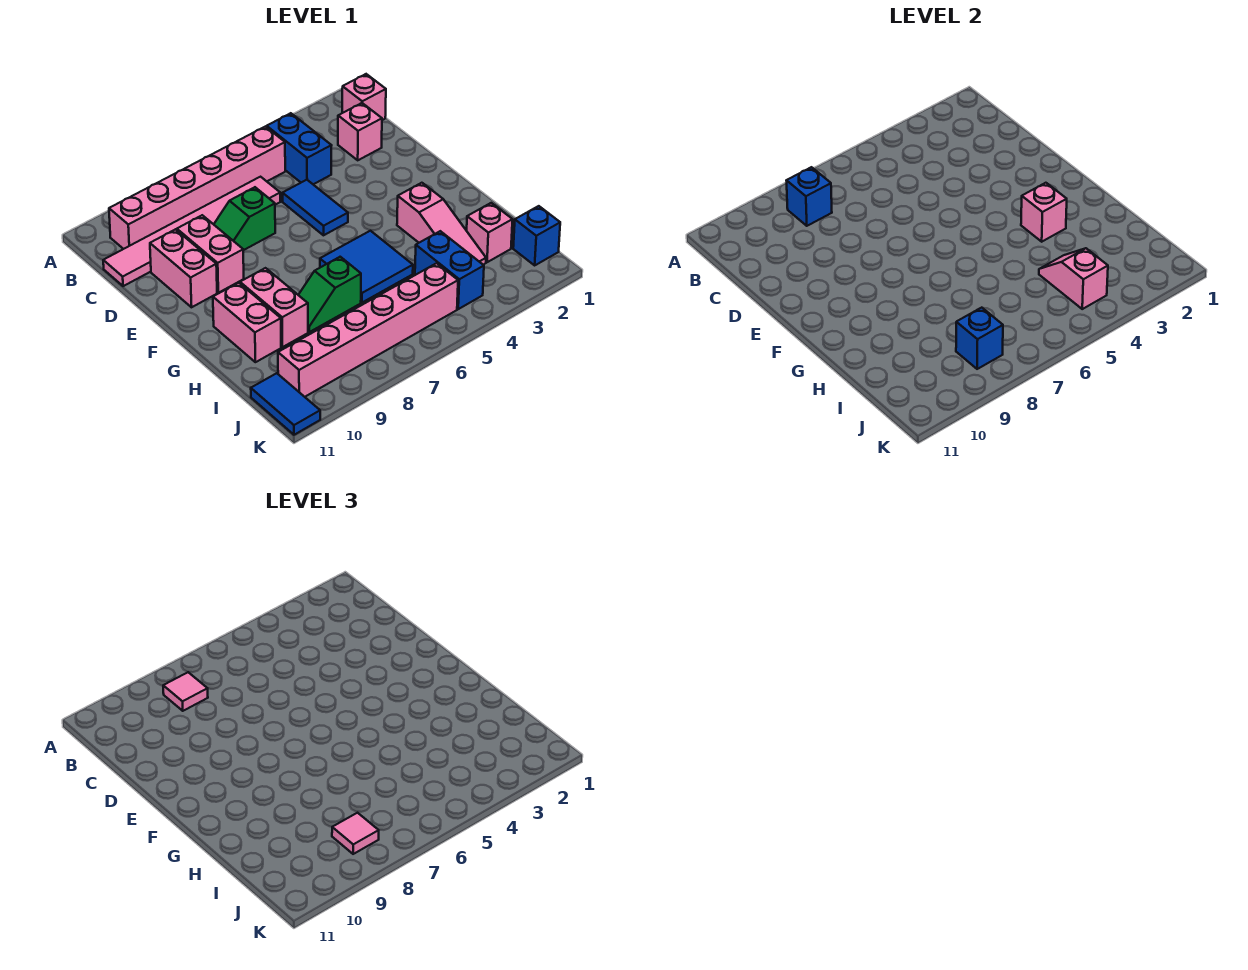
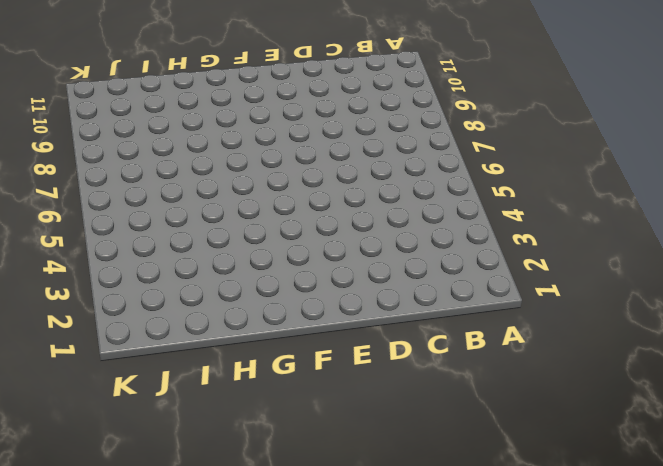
none -> pink brick B1 level 1
none -> blue brick B4:C4 level 1
none -> pink brick B5:B10 level 1

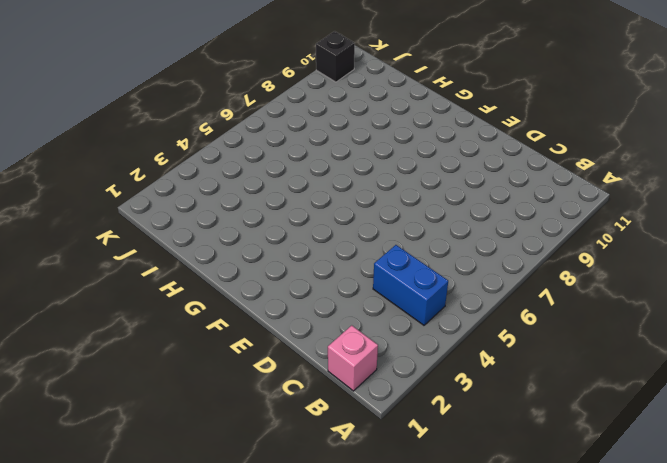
black brick K10 level 1 -> none
none -> pink brick B5:B10 level 1
none -> pink brick C2 level 1
none -> pink tile C6:C11 level 1

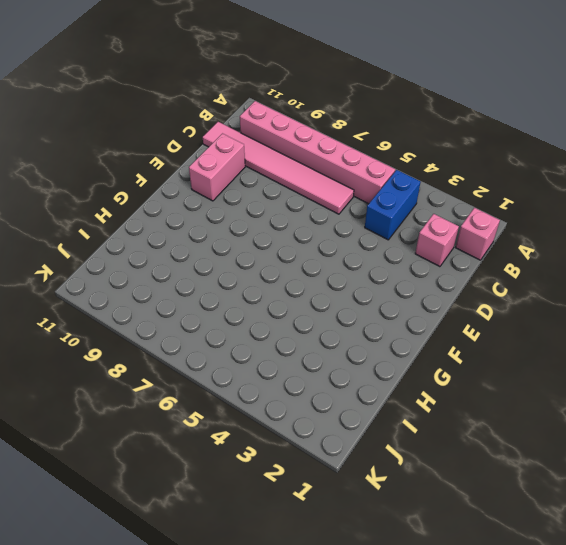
none -> blue tile D5:E5 level 1
none -> green slope D7:D8 level 1 top 7
none -> pink brick D9:E9 level 1

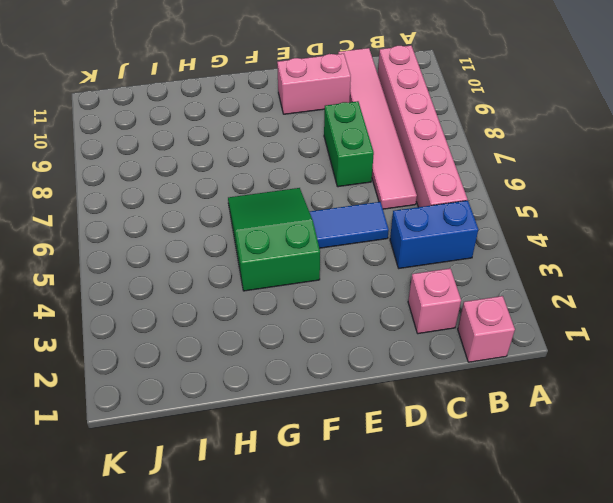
green brick D7:D8 level 1 -> green slope D7:D8 level 1 top 7
green slope F4:G6 level 1 top 4 -> blue tile G5:H6 level 1
none -> pink brick D9:E9 level 1
none -> pink slope G3:I3 level 1 top G
none -> pink brick G9:H9 level 1

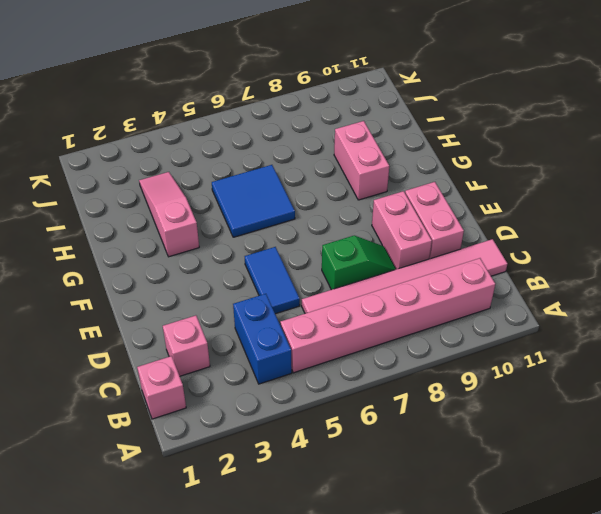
none -> pink brick G10:H10 level 1
none -> green slope H7:H8 level 1 top 7
none -> pink brick I2 level 1

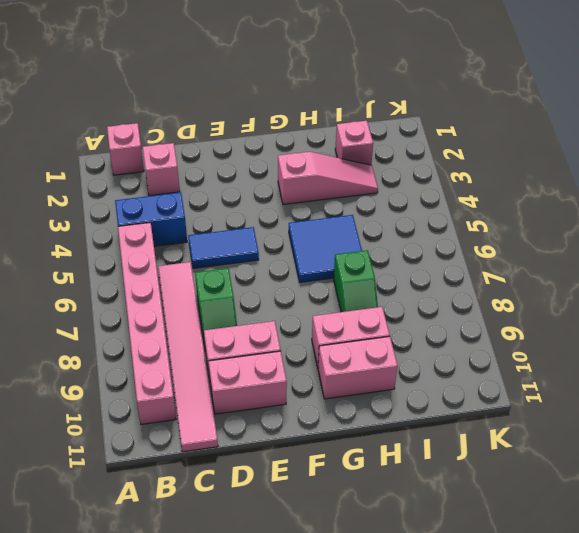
none -> blue brick I4:J4 level 1
none -> blue brick J1 level 1
none -> pink brick J5:J10 level 1

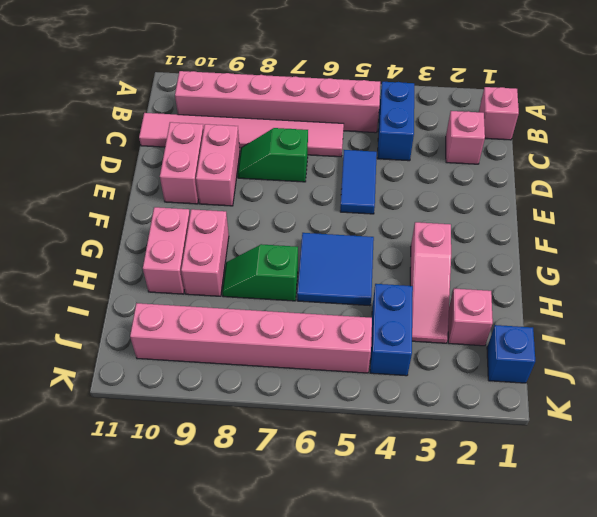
none -> blue tile J11:K11 level 1
none -> blue brick B8 level 2
none -> pink brick G3 level 2

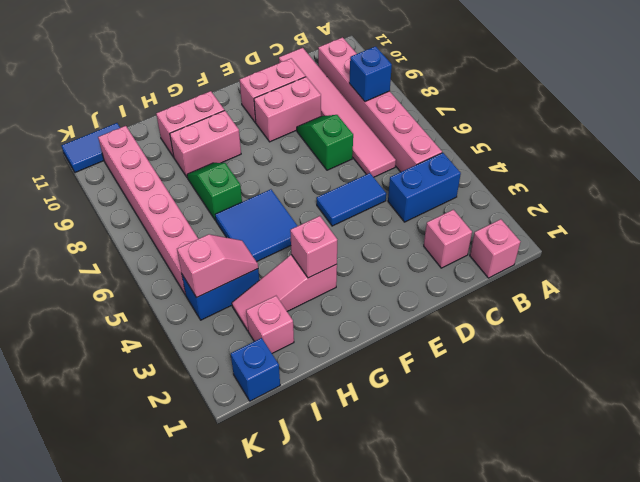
none -> blue brick J8 level 2
none -> pink tile B8 level 3
none -> pink tile J8 level 3

